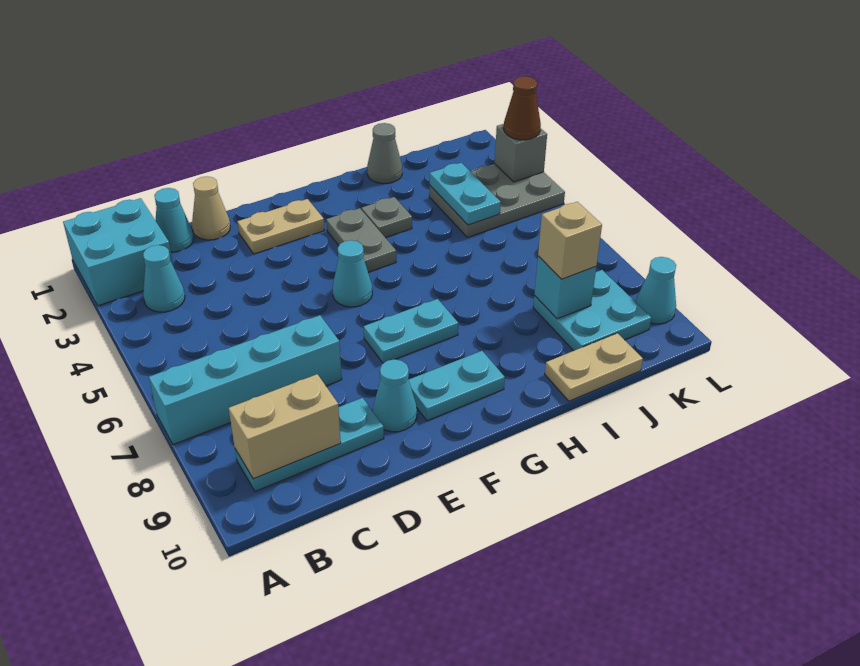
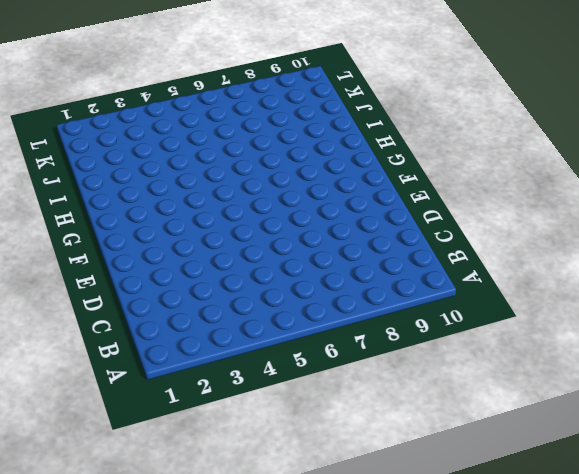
none -> cyan brick A1:B2 level 1
none -> cyan brick A7:D7 level 1
none -> cyan cone B3 level 1

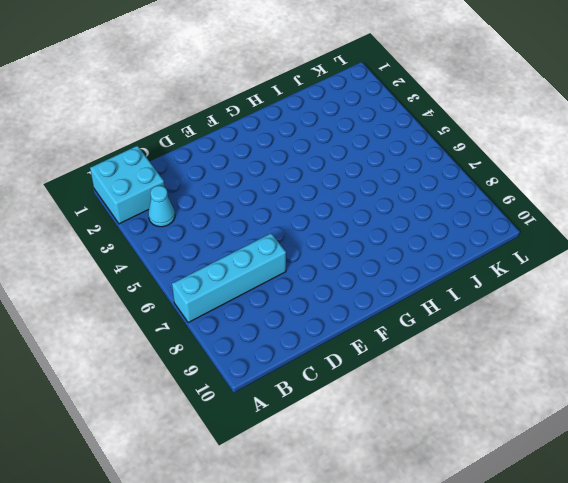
none -> cyan plate B9:D9 level 1
none -> cyan cone C1 level 1
none -> tan cone D1 level 1

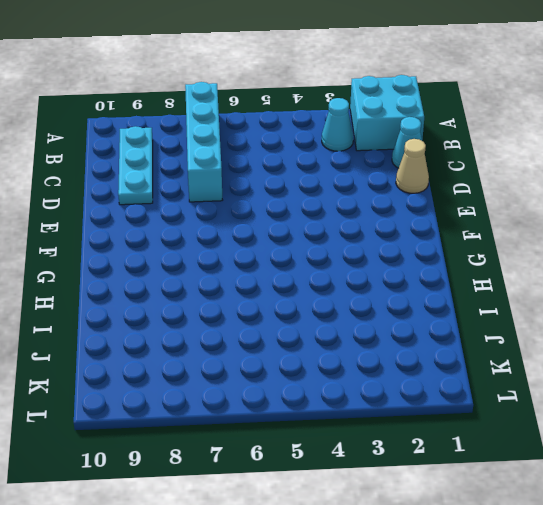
none -> tan plate E2:F2 level 1
none -> cyan cone E9 level 1
none -> cyan cone F5 level 1

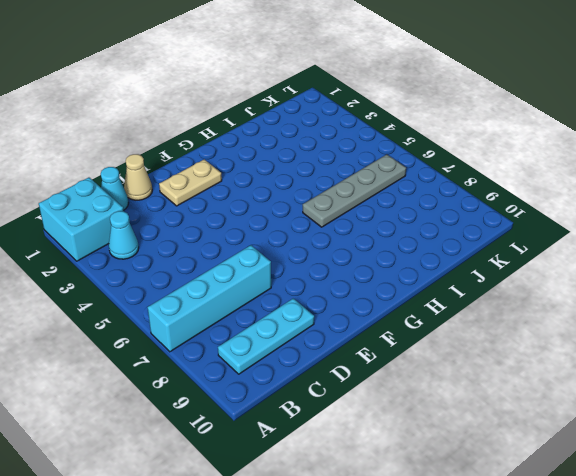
grey plate H6:K6 level 1 -> none
none -> cyan cone E9 level 1
none -> cyan cone F5 level 1
none -> cyan plate F7:G7 level 1

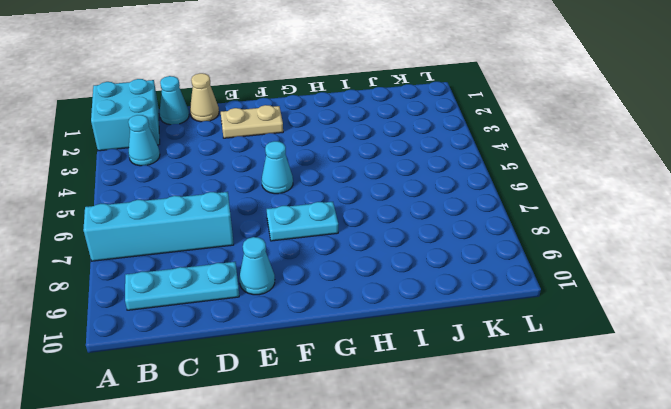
none -> cyan plate F9:G9 level 1
none -> grey plate G3:G4 level 1
none -> grey plate H3 level 1

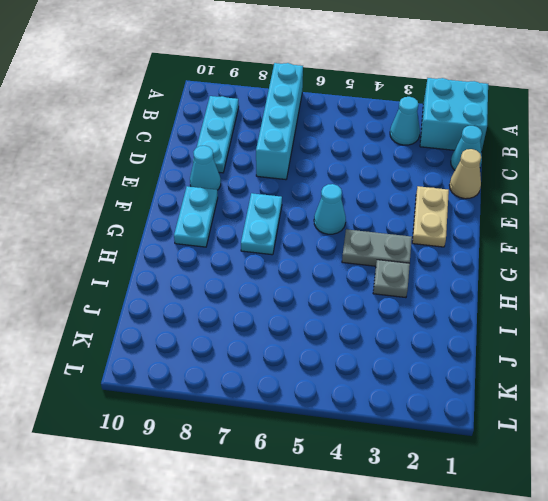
none -> grey cone I1 level 1
none -> tan plate I10:J10 level 1
none -> grey plate J3:L4 level 1

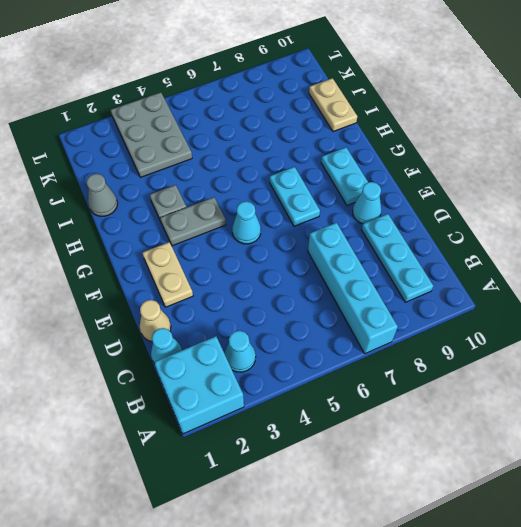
none -> cyan plate J8:K9 level 1
none -> cyan cone L9 level 1
none -> tan brick B9:C9 level 2

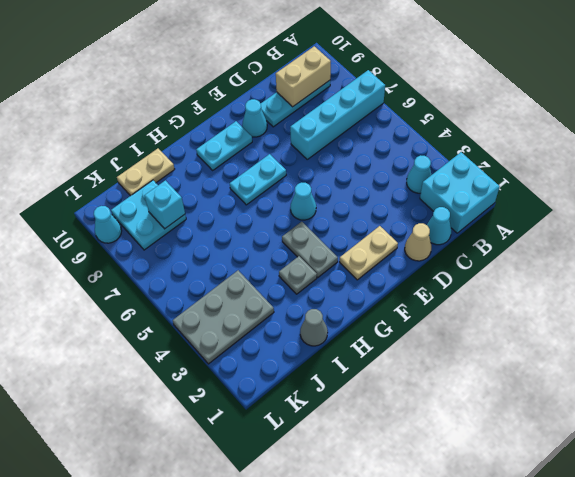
none -> cyan plate J3:J4 level 2
none -> grey brick L3 level 2
none -> tan brick J8 level 3

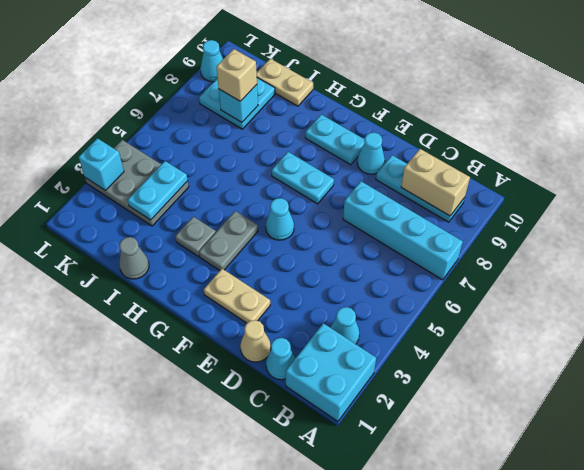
cyan brick L3 level 2 -> grey brick L3 level 2
none -> brown cone L3 level 3

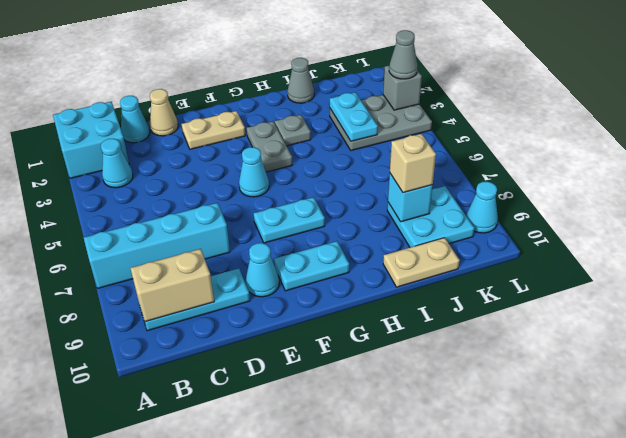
grey cone L3 level 3 -> brown cone L3 level 3

